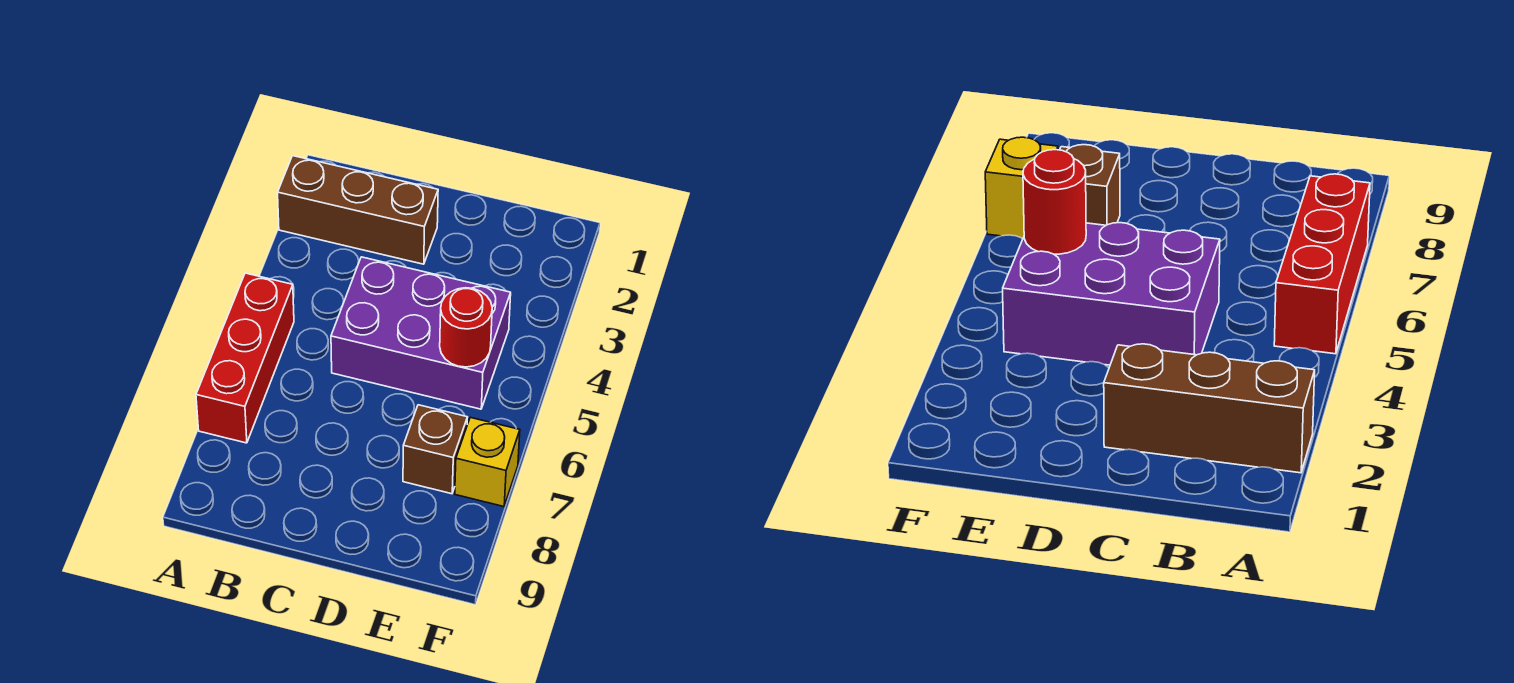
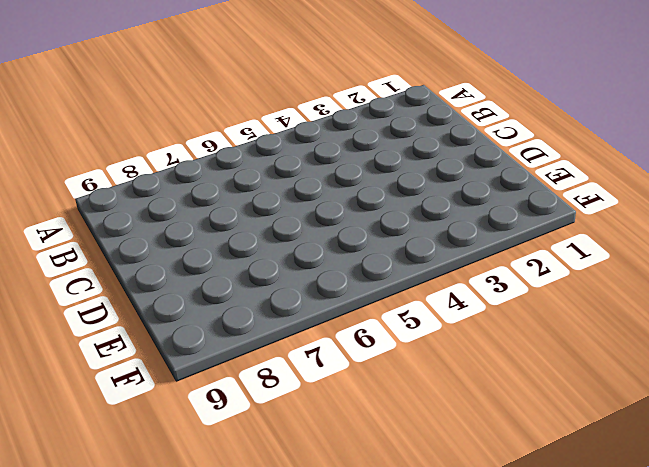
none -> brown brick A2:C2 level 1
none -> red brick A5:A7 level 1

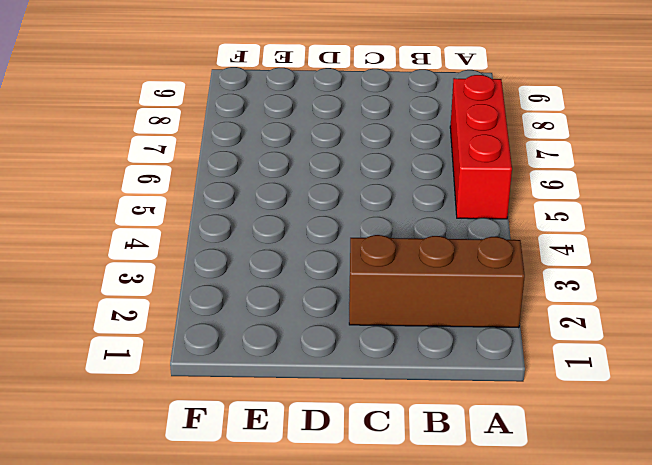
none -> purple brick C4:E5 level 1
none -> brown brick E7 level 1

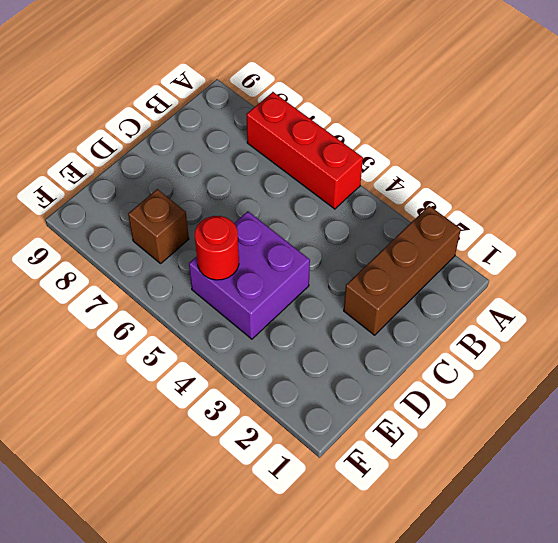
purple brick D4:E5 level 1 -> purple brick C4:E5 level 1
none -> yellow brick F7 level 1

